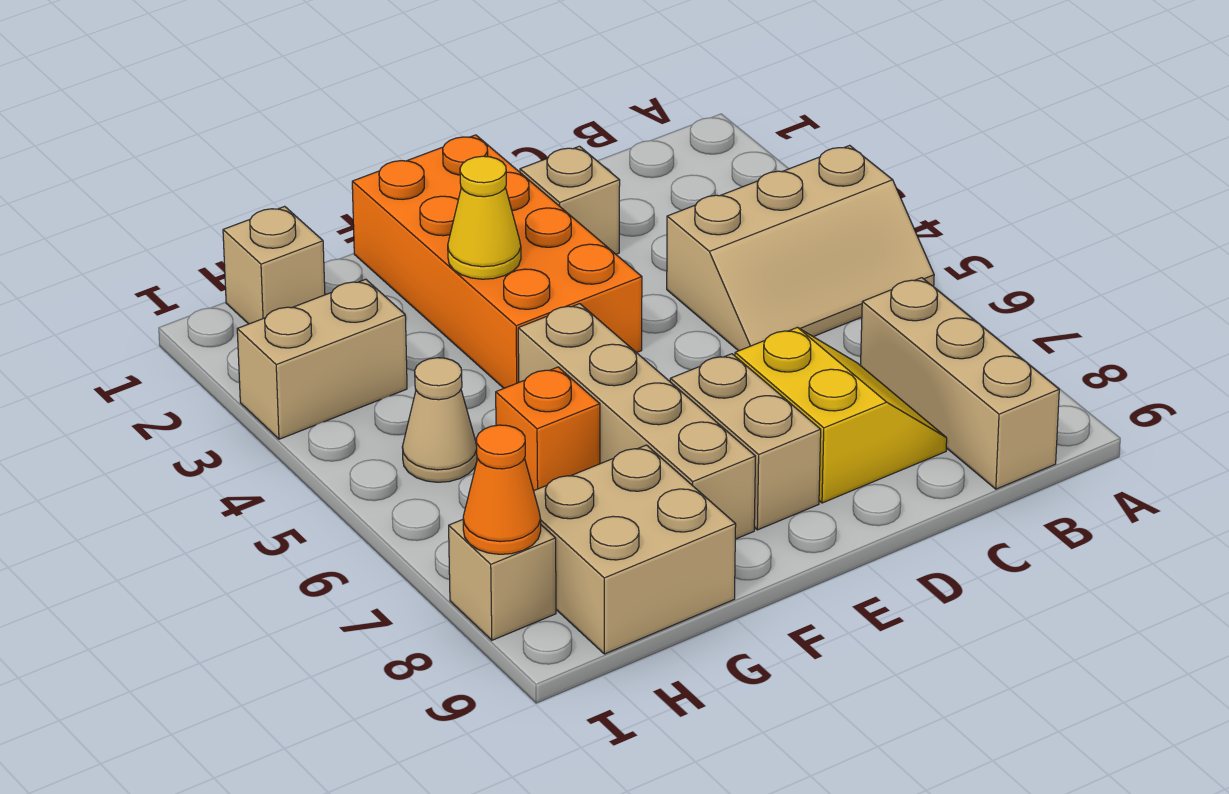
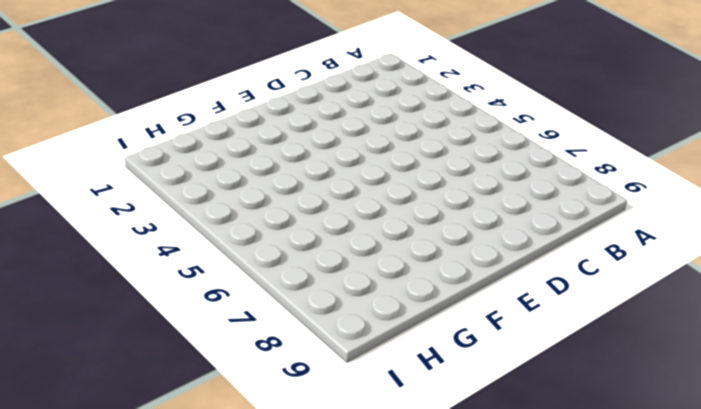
none -> tan slope A4:C5 level 1 top 4
none -> tan brick B7:B9 level 1
none -> yellow slope C7:D8 level 1 top D

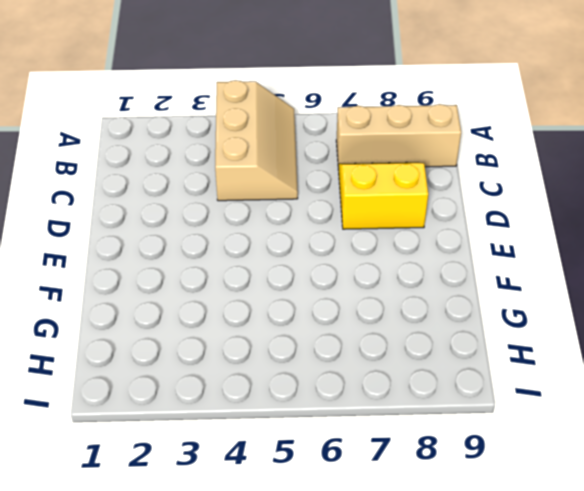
none -> tan brick D2 level 1
none -> orange brick E1:F4 level 1
none -> tan brick E7:E8 level 1

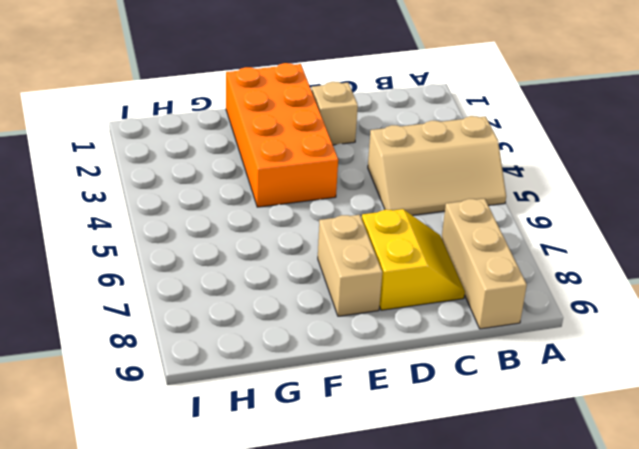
none -> tan brick F5:F8 level 1
none -> orange brick G6 level 1
none -> tan brick G8:H9 level 1

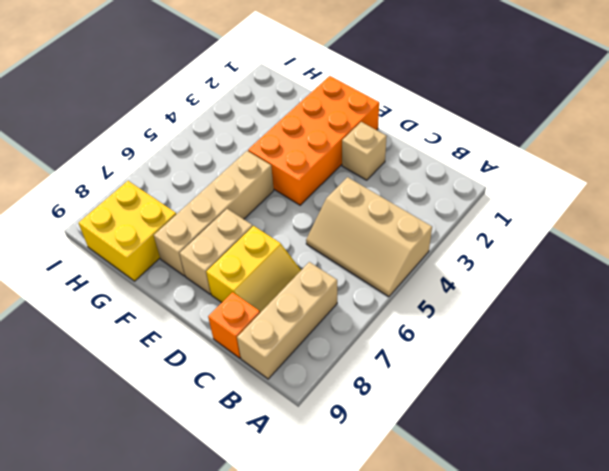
orange brick C9 level 1 -> orange brick G6 level 1
yellow brick G8:H9 level 1 -> tan brick G8:H9 level 1
none -> tan brick H1 level 1
none -> tan brick H3:I3 level 1
none -> tan cone H5 level 1

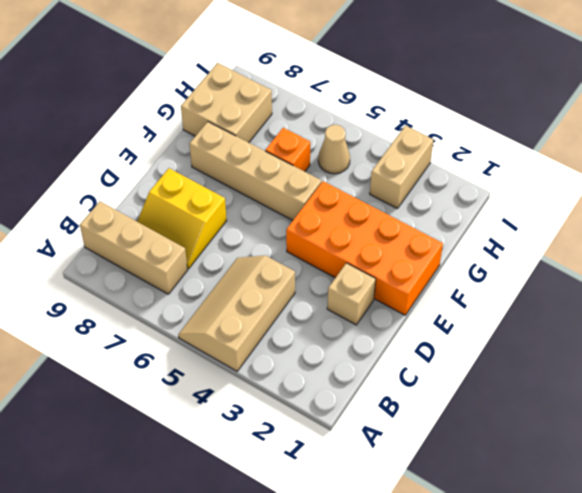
none -> tan brick E7:E8 level 1
none -> tan brick H1 level 1
none -> tan brick I8 level 1

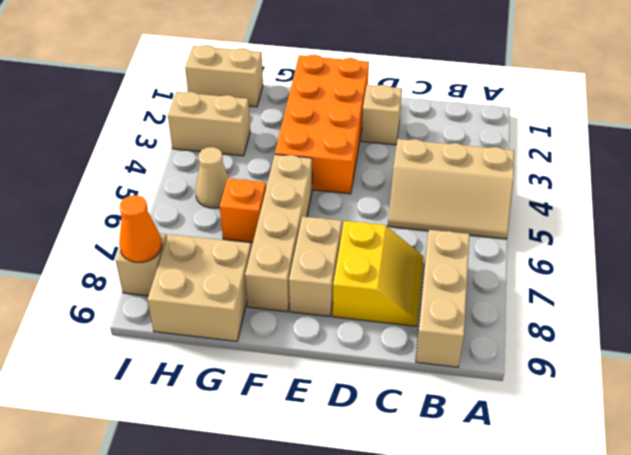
tan brick H1:I1 level 1 -> tan brick H1 level 1
none -> yellow cone F3 level 2

